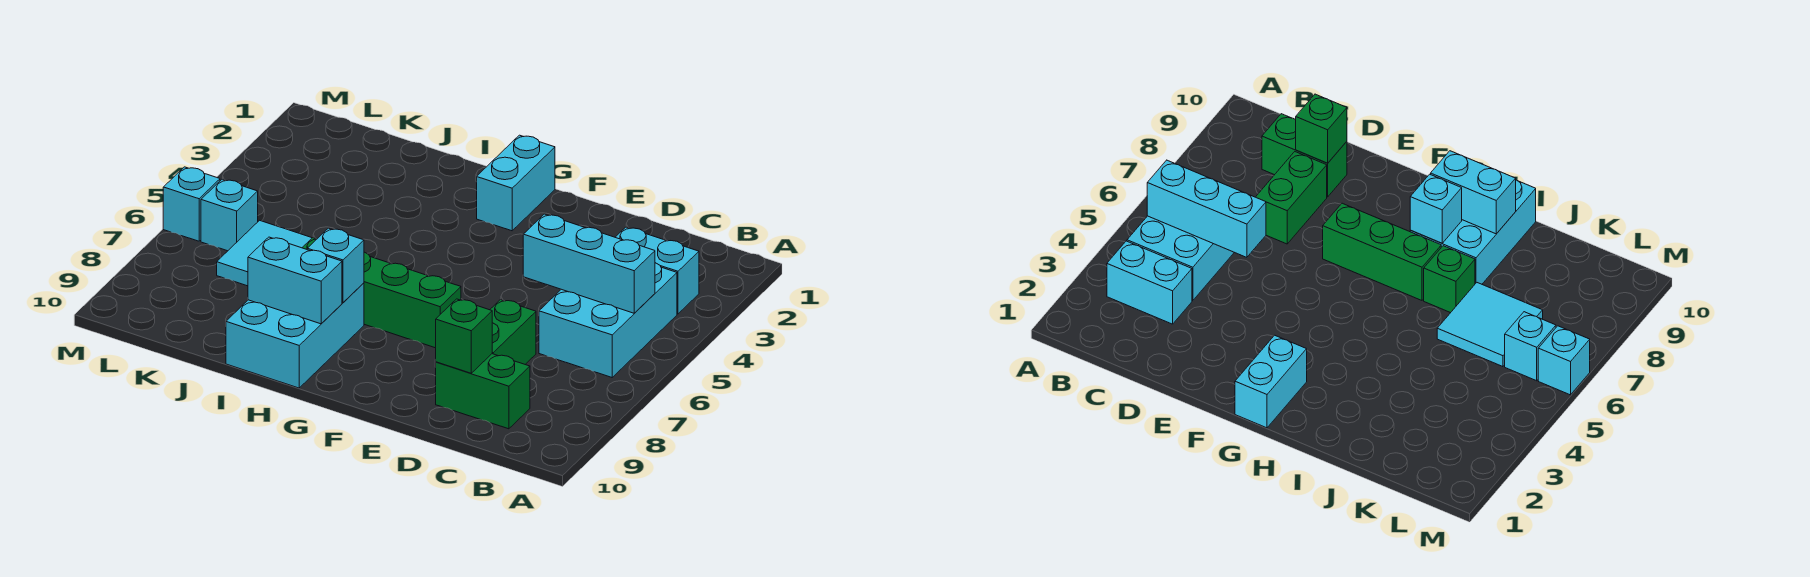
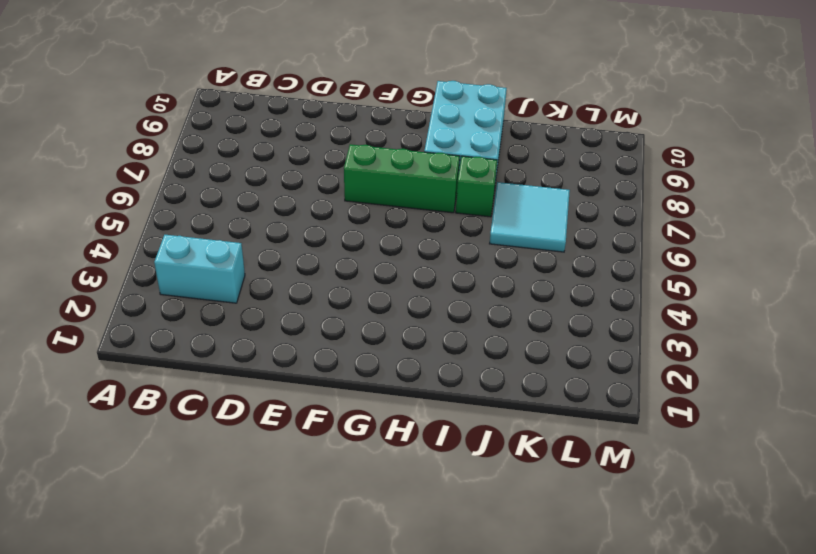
none -> cyan brick B4:C6 level 1
none -> green brick C9:D9 level 1
none -> green brick D7:D8 level 1

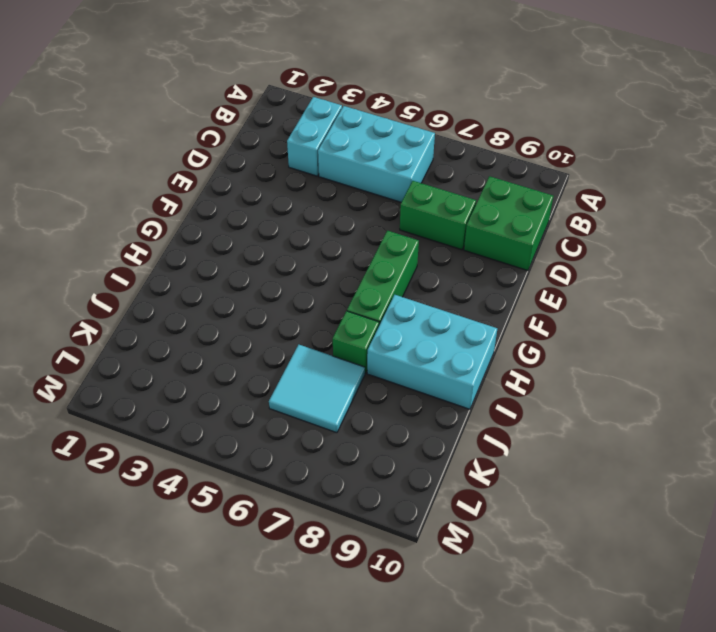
green brick C9:D10 level 1 -> green brick C9:D9 level 1
none -> cyan brick G1:G2 level 1
none -> cyan brick L6 level 1
none -> cyan brick M6 level 1

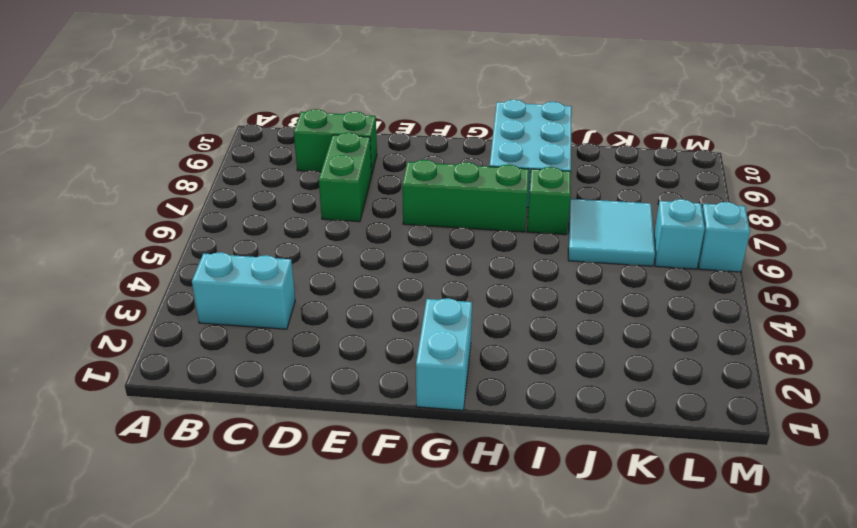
none -> cyan brick B4:C6 level 1
none -> cyan brick B5:D5 level 2
none -> green brick D9 level 2

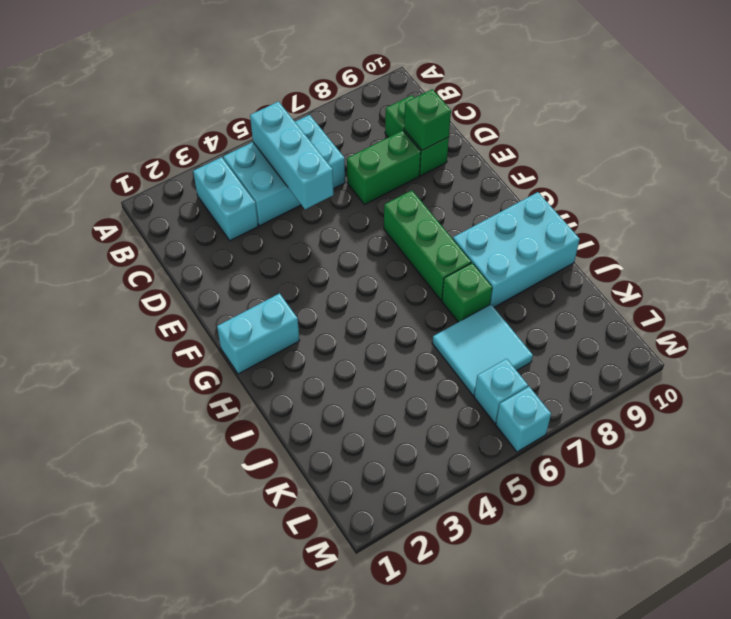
none -> cyan brick H8 level 2
none -> cyan brick H9:I9 level 2

